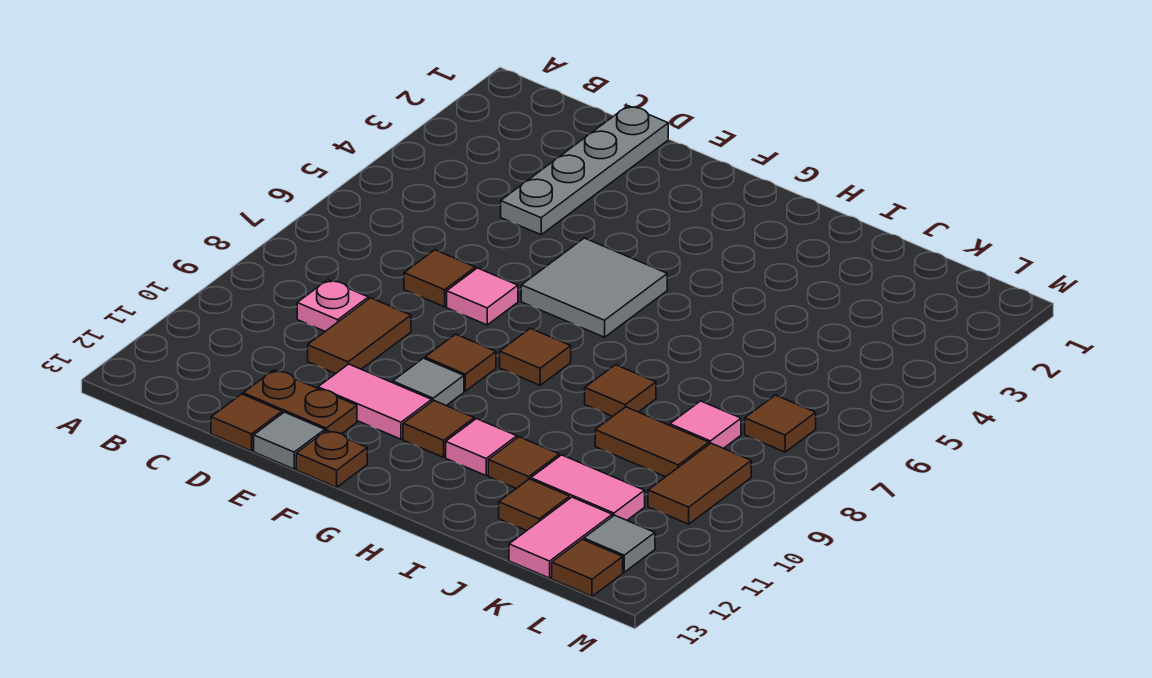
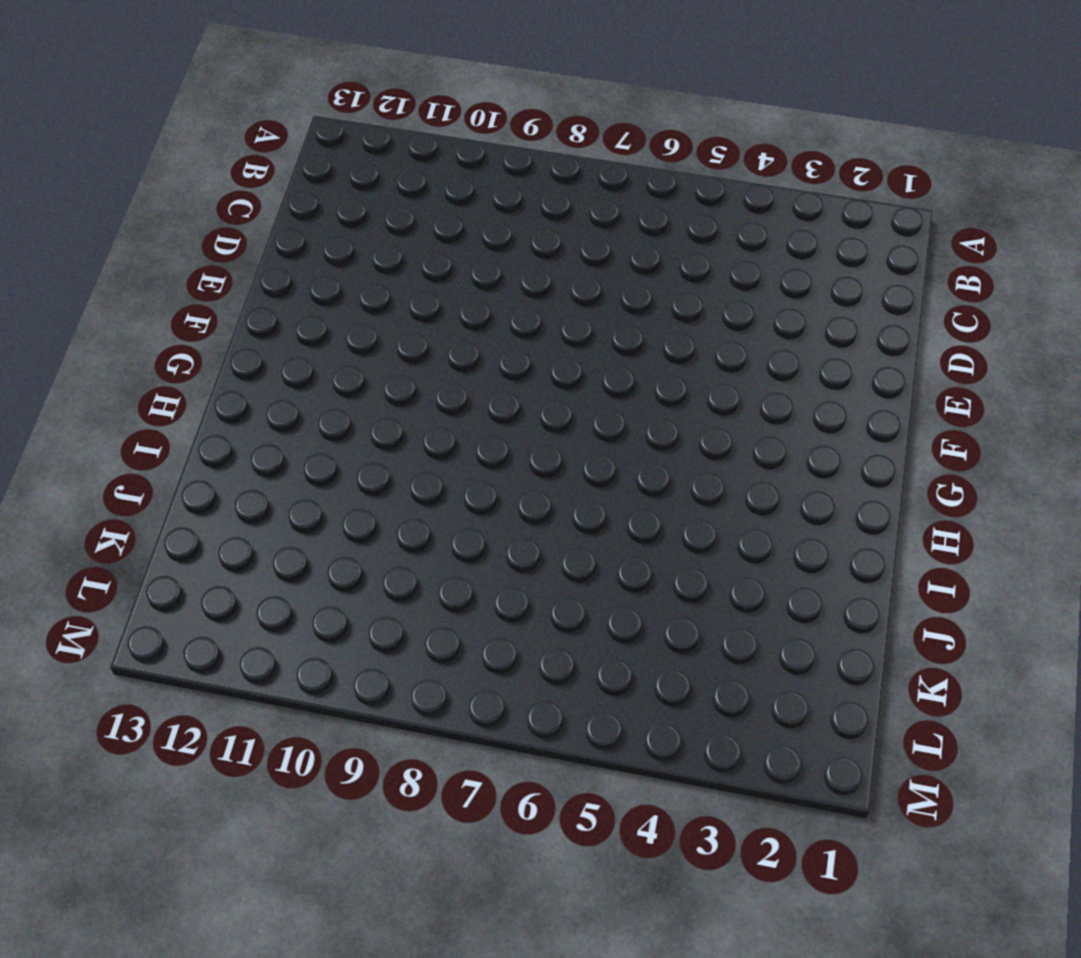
none -> pink plate C9 level 1
none -> grey plate D1:D4 level 1
none -> brown tile D7 level 1

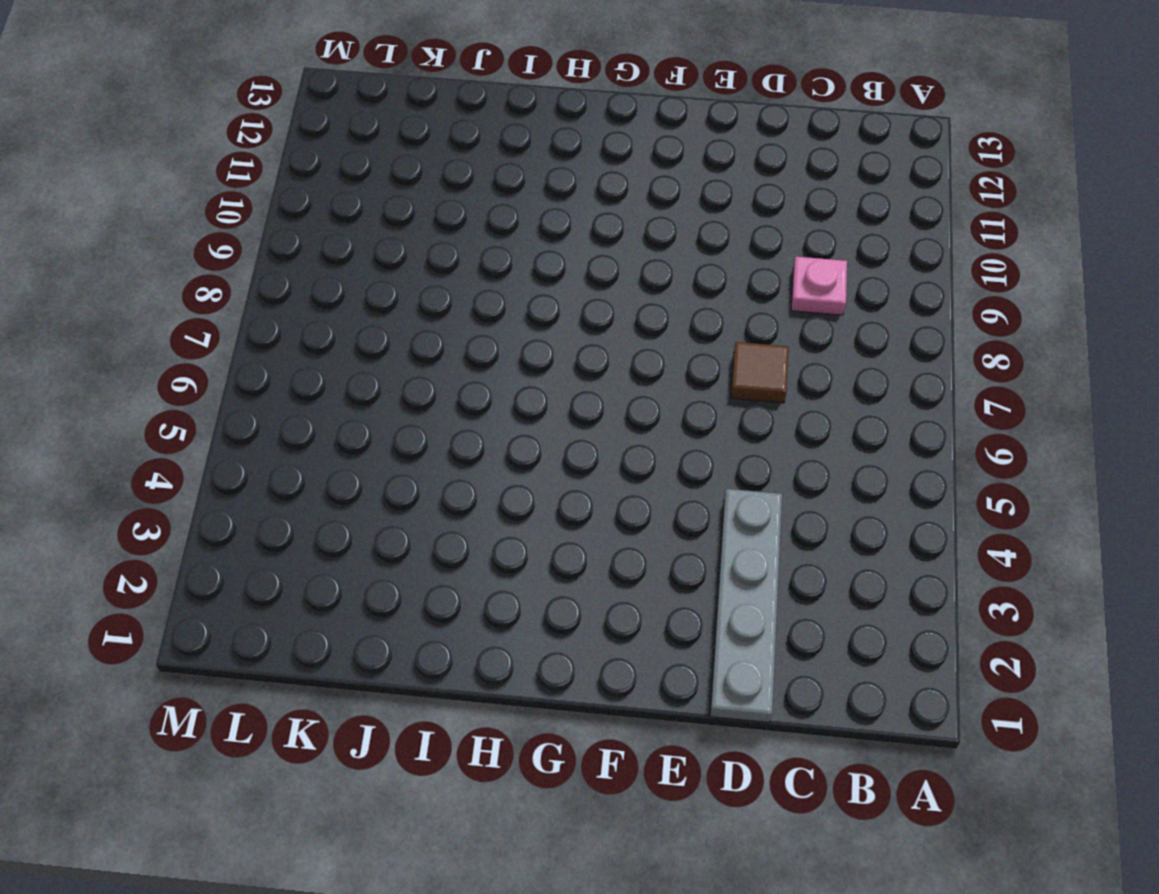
none -> brown tile D9:D10 level 1
none -> brown plate D12:E12 level 1
none -> brown tile D13 level 1

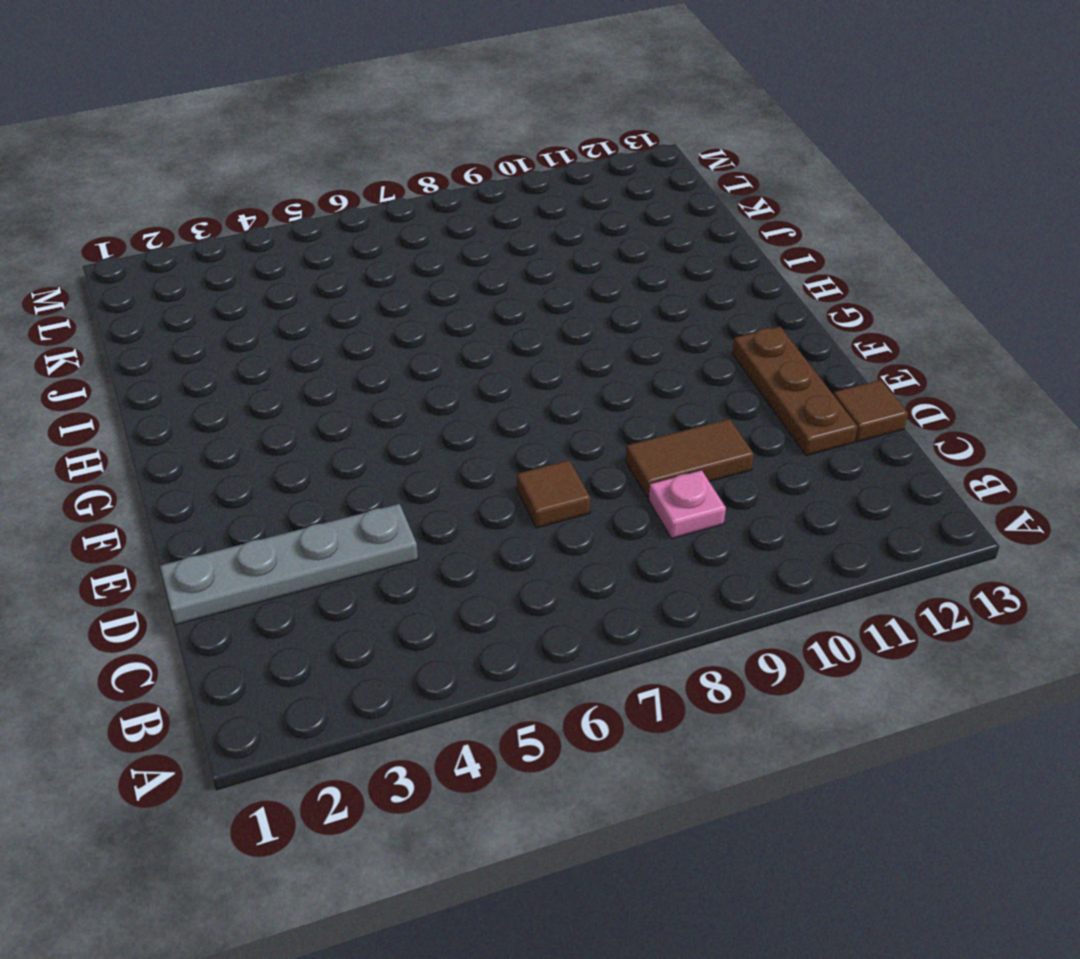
brown plate D12:F12 level 1 -> brown plate D12:E12 level 1
none -> pink tile E7 level 1
none -> pink tile E11:F11 level 1
none -> grey tile E13 level 1

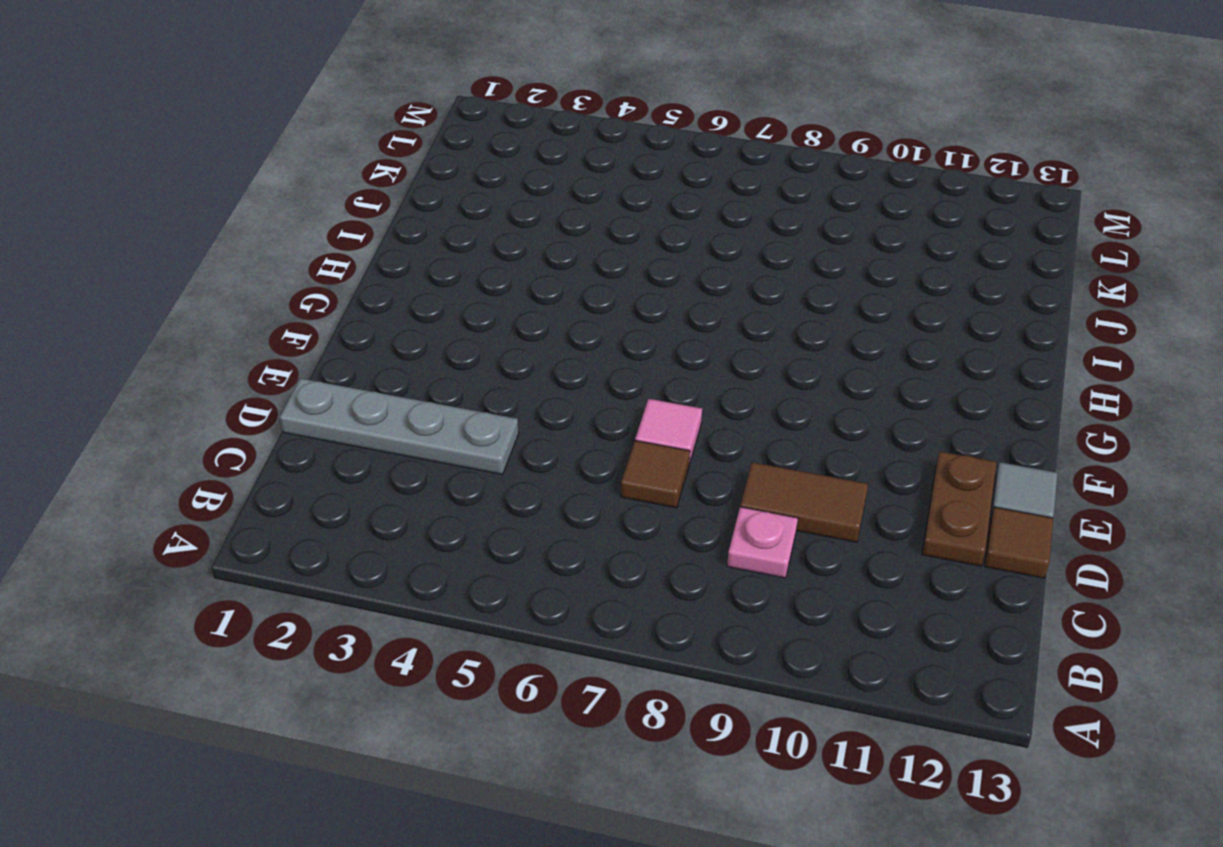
none -> pink tile E11:F11 level 1
none -> grey tile F5:G6 level 1
none -> brown tile F9 level 1

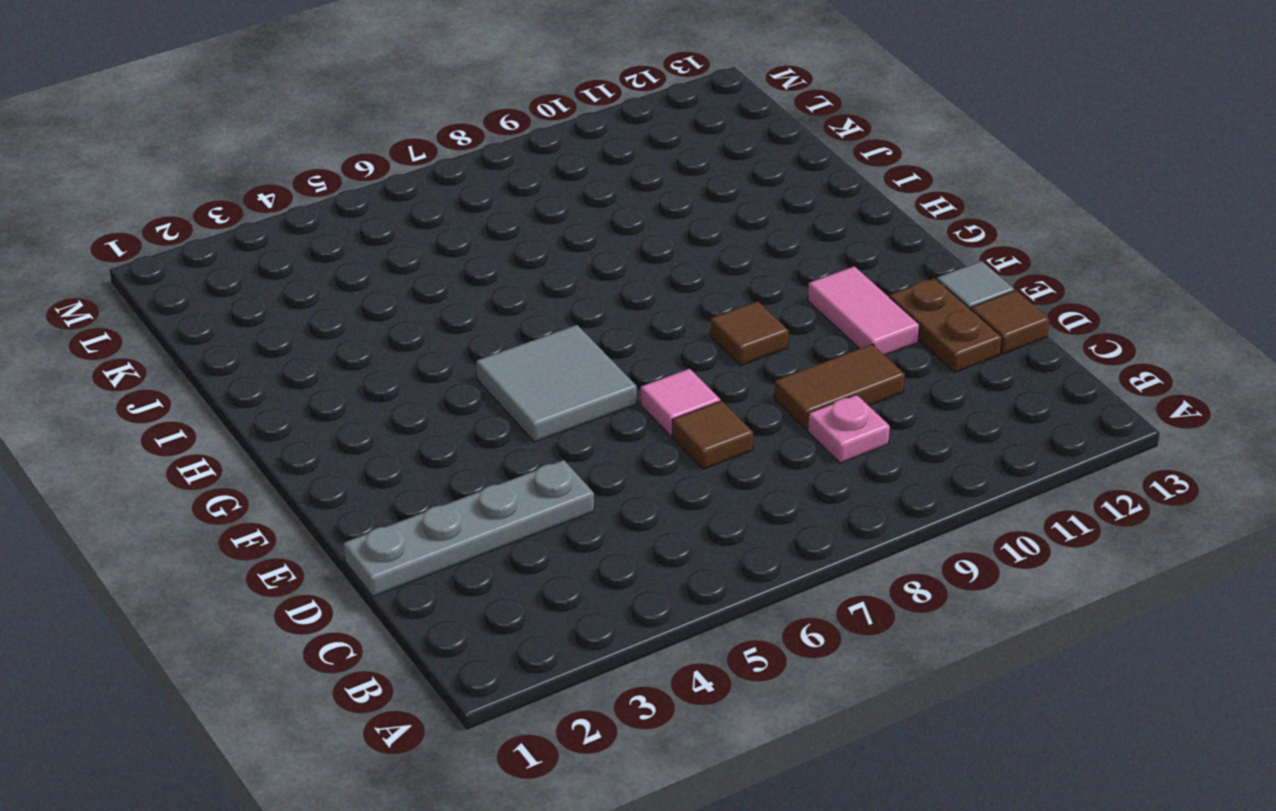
none -> grey tile F10 level 1
none -> brown plate F13 level 1
none -> brown tile G8 level 1

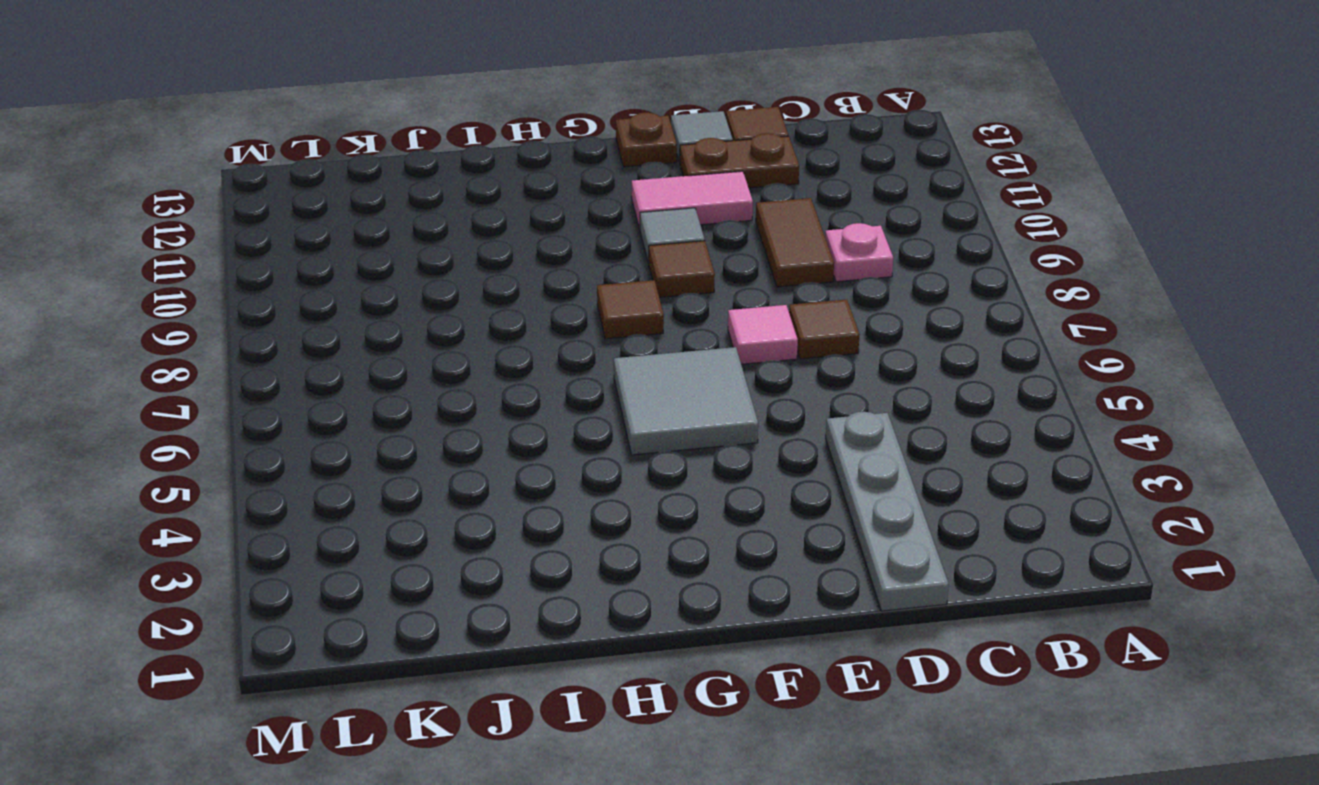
none -> brown tile G11 level 1
none -> pink tile H11 level 1
none -> brown tile I8 level 1

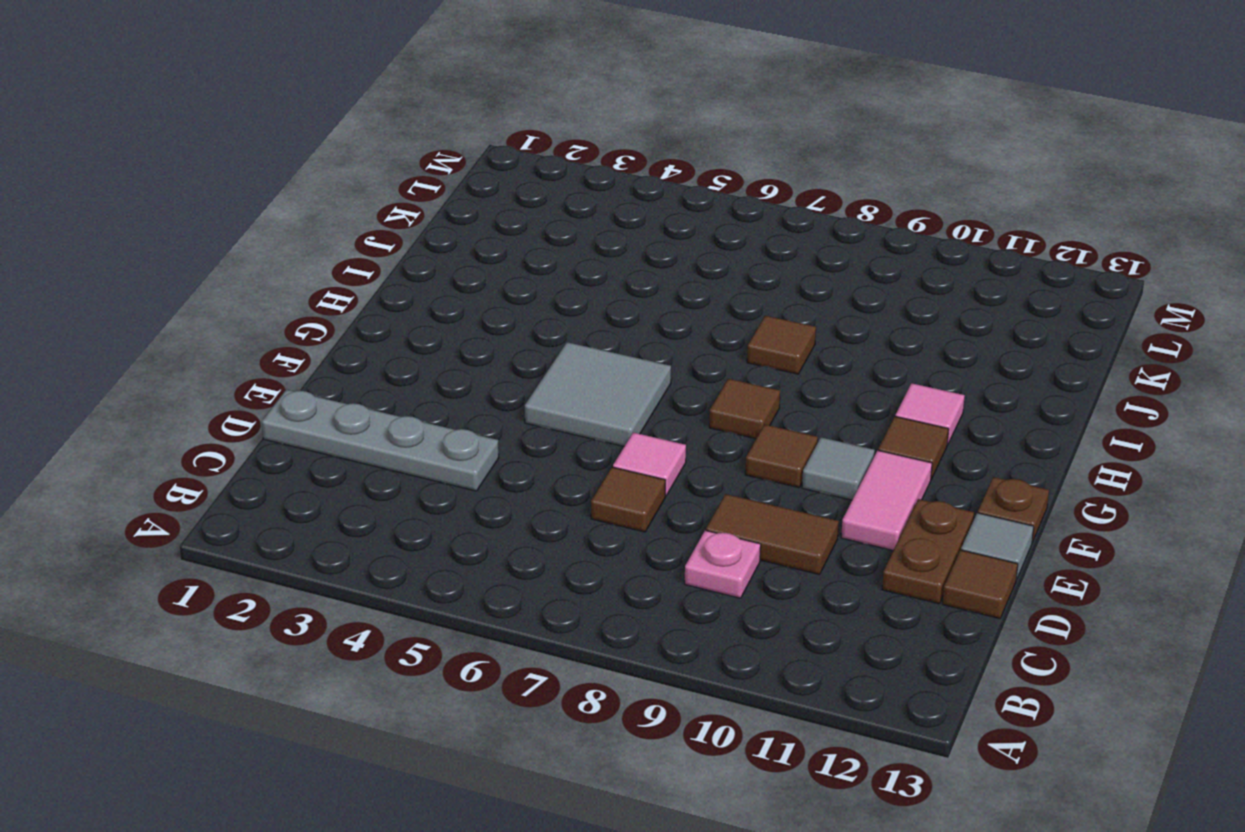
none -> brown tile I11 level 1
none -> brown tile J9:K9 level 1
none -> pink tile J11:K11 level 1

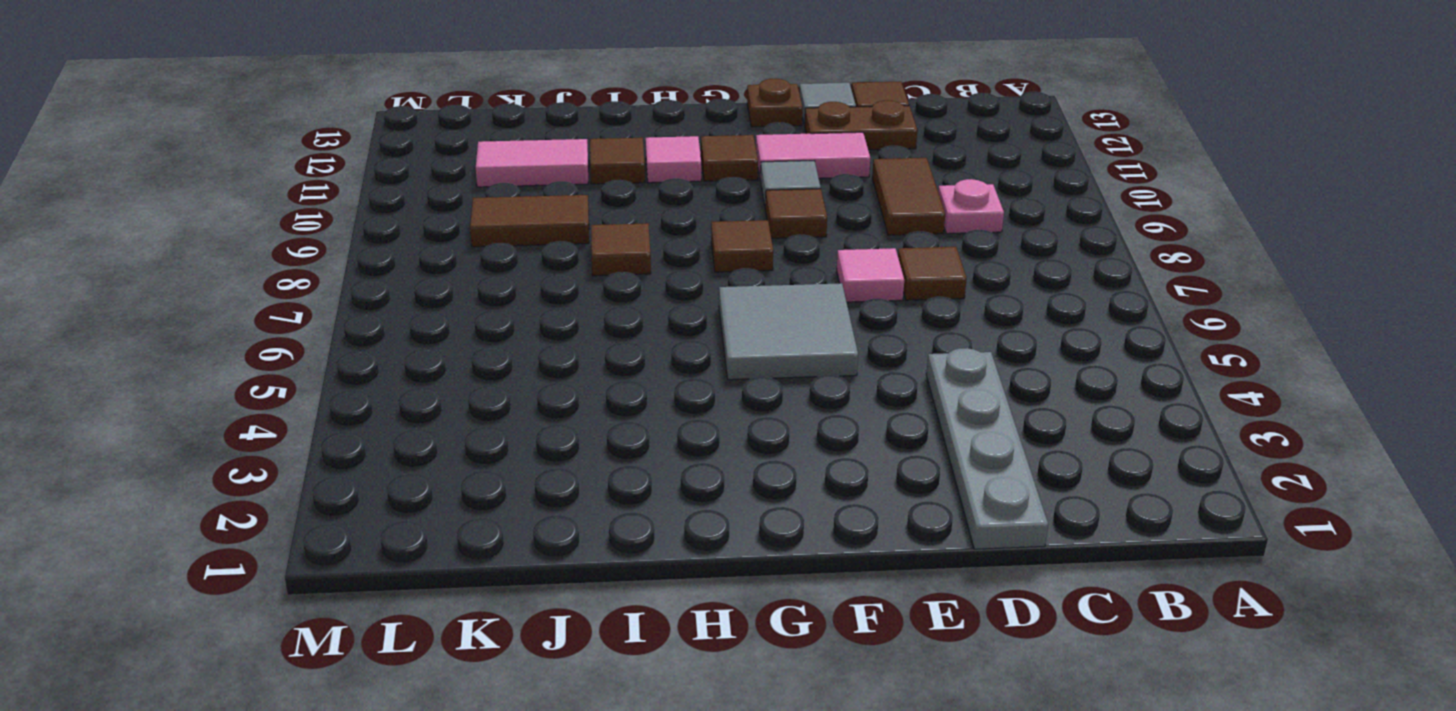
none -> brown tile J12 level 1
none -> pink tile K8 level 1
none -> pink tile K12:K13 level 1

